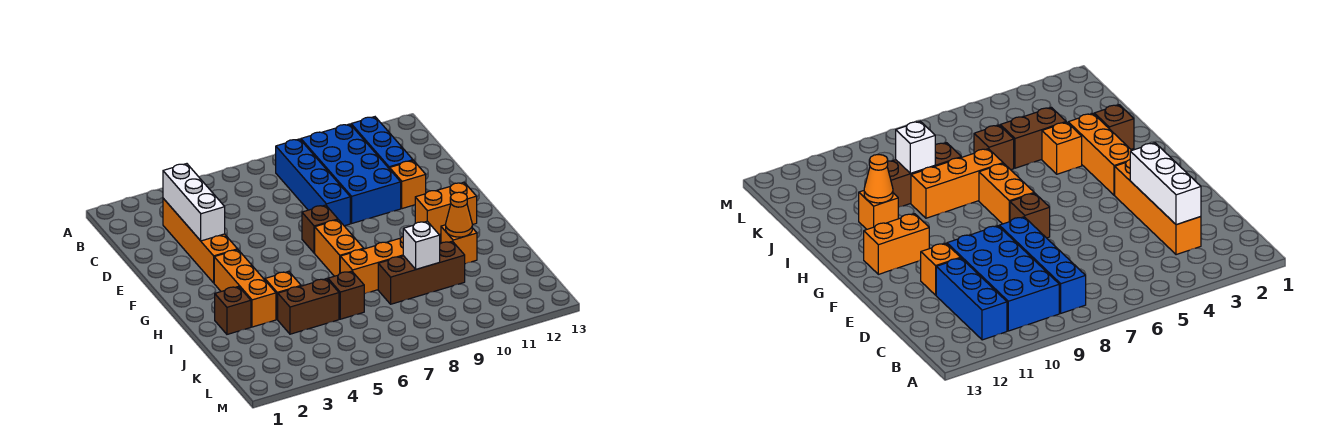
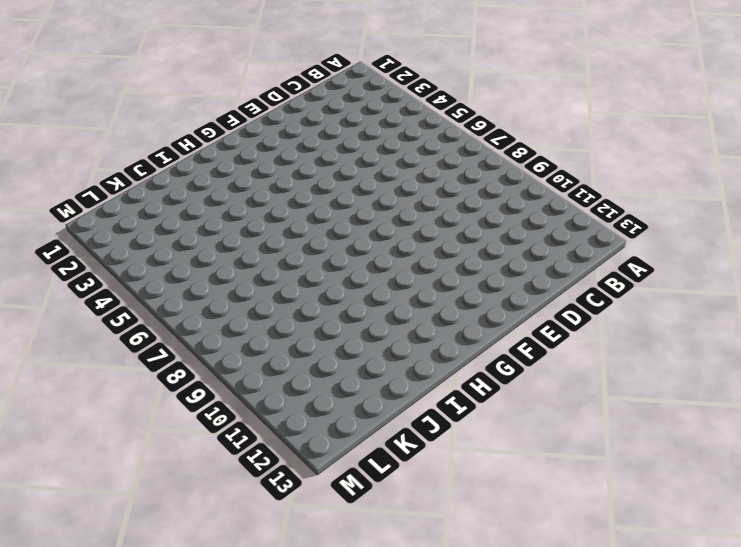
none -> blue brick B8:E8 level 1
none -> blue brick B9:E10 level 1
none -> blue brick B11:D11 level 1

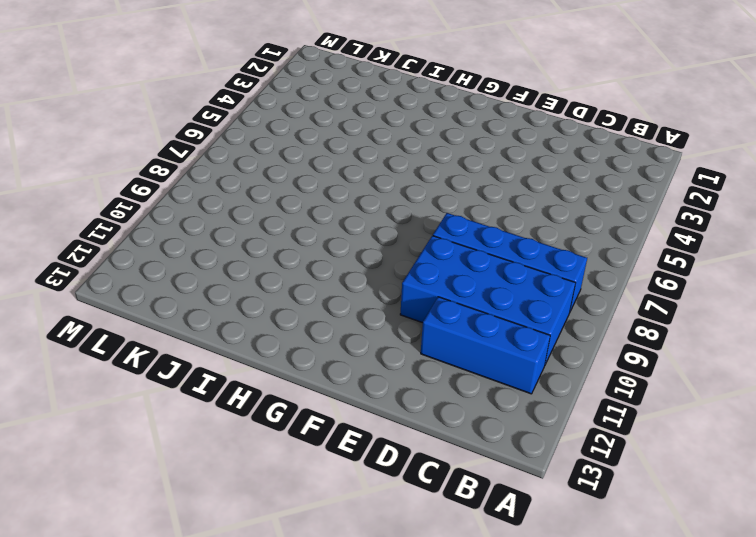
none -> orange brick C3:F3 level 1
none -> orange brick E11 level 1
none -> brown brick F7 level 1

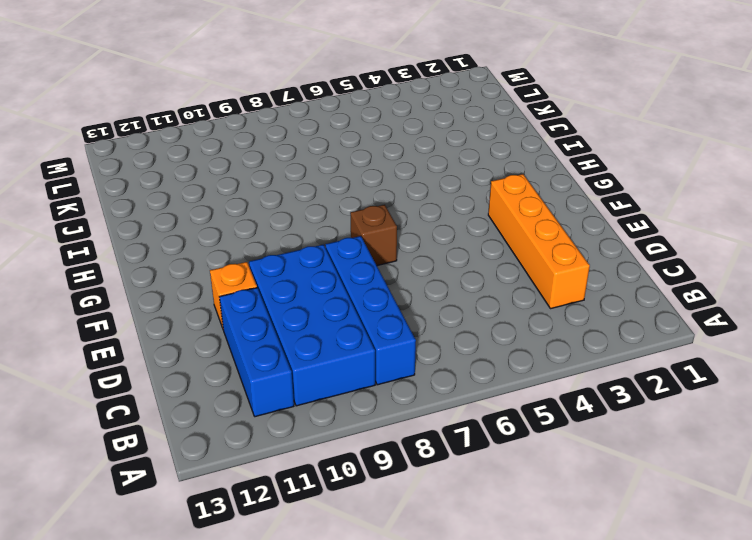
none -> orange brick G3:I3 level 1
none -> orange brick G7:H7 level 1
none -> orange brick G11:G12 level 1

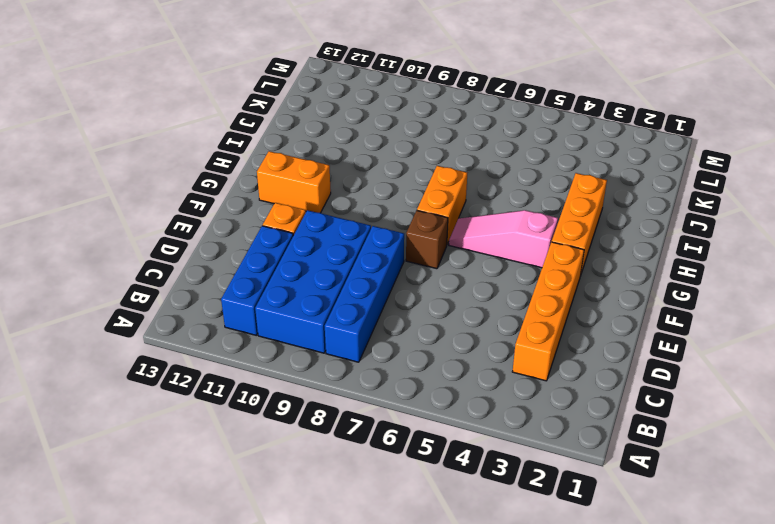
pink slope G4:G6 level 1 top 4 -> none
none -> brown brick I2 level 1
none -> orange brick I4 level 1
none -> orange brick I7:I9 level 1

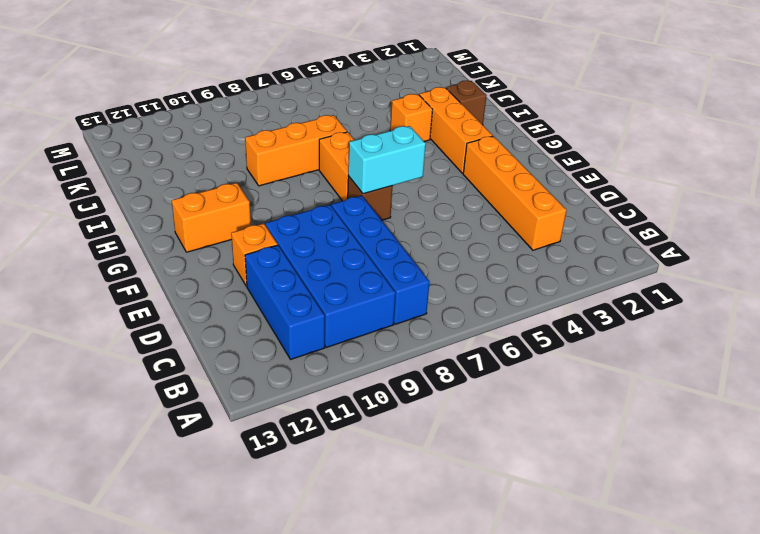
cyan brick F6:F7 level 2 -> none
none -> orange brick I11 level 1
none -> brown brick J4:J5 level 1
none -> brown brick J6 level 1

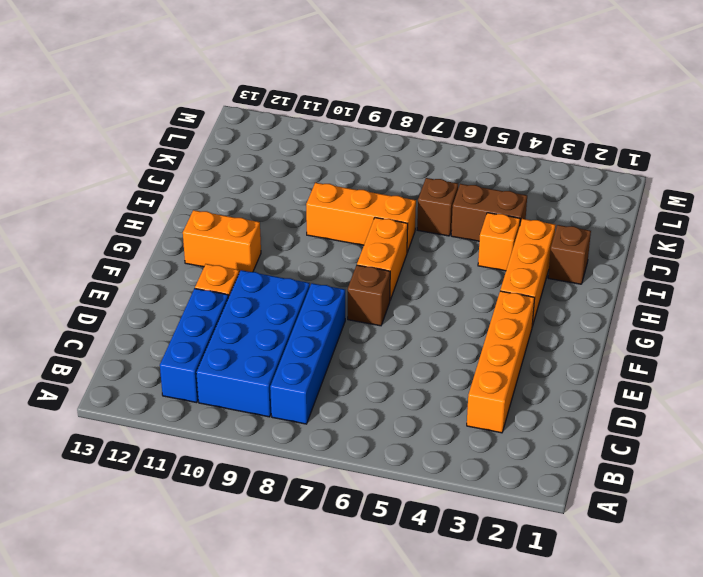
none -> orange brick I11 level 1
none -> brown brick J8:J10 level 1
none -> white brick C3:E3 level 2

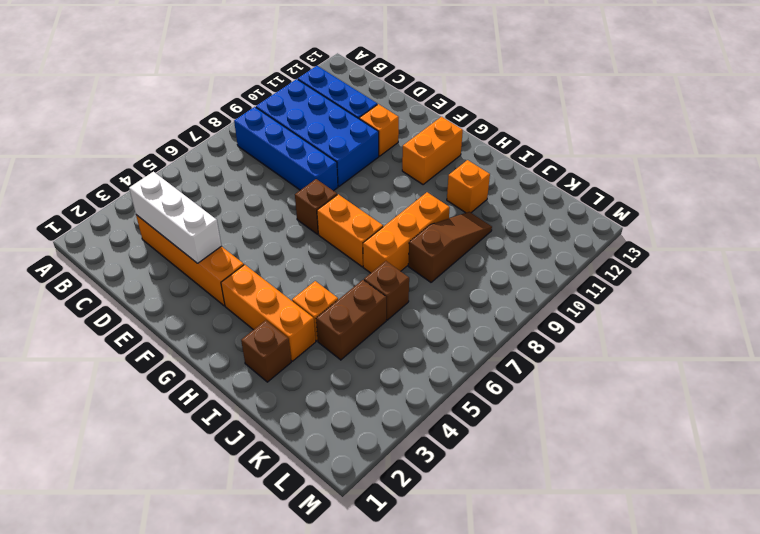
brown slope J8:J10 level 1 top 8 -> brown brick J8:J10 level 1
none -> orange cone I11 level 2
none -> white brick J9 level 2

